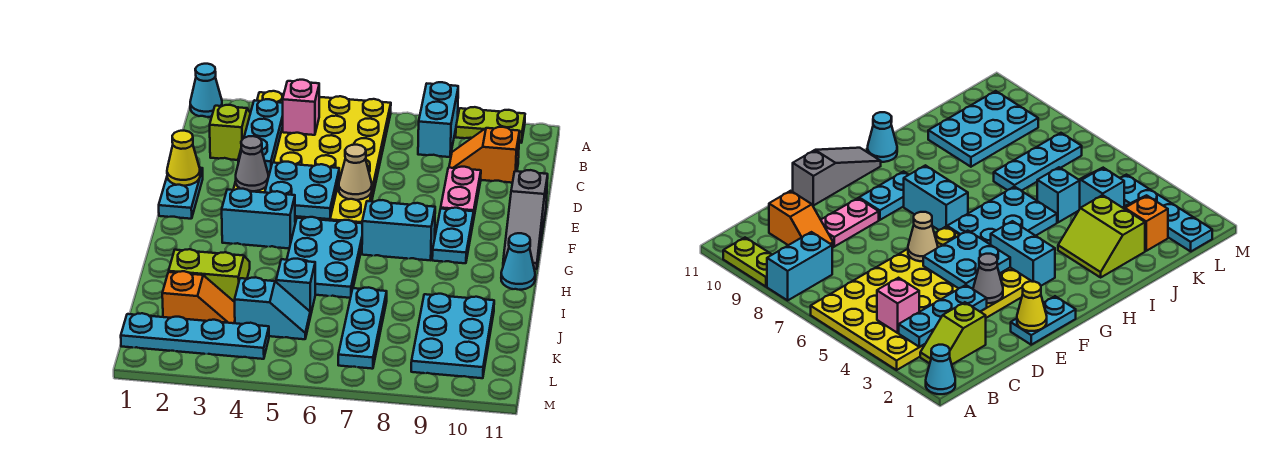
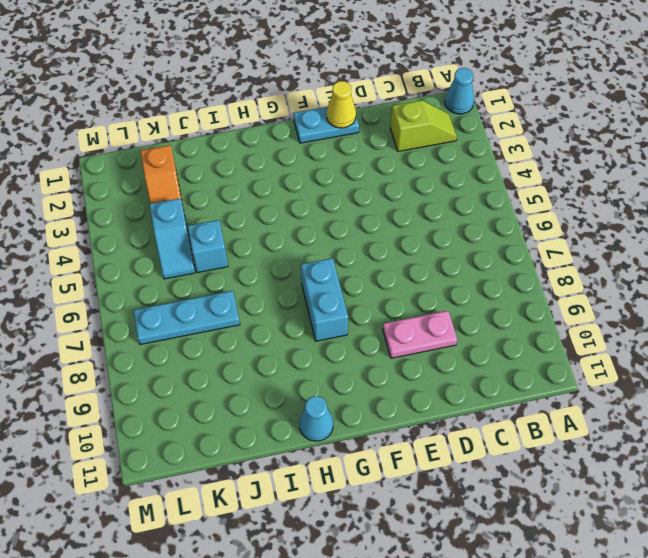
none -> yellow plate A3:F6 level 1
none -> cyan brick A8:B8 level 1
none -> lime plate A9:A10 level 1

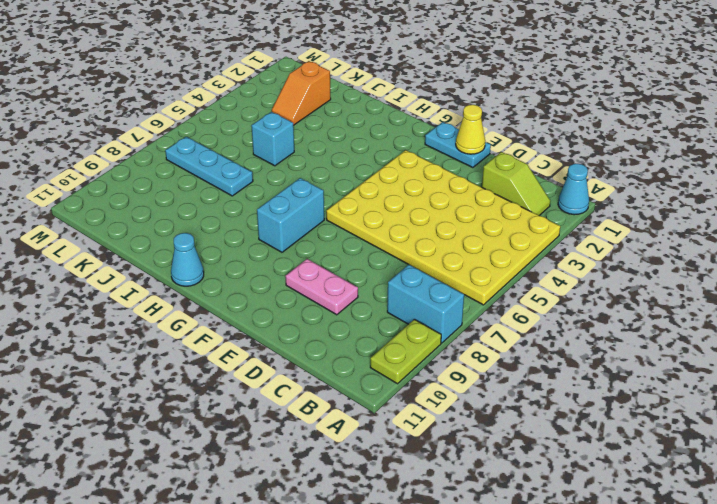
none -> orange slope C9:C10 level 1 top 10
none -> grey slope E11:G11 level 1 top E
none -> cyan plate F9:G9 level 1

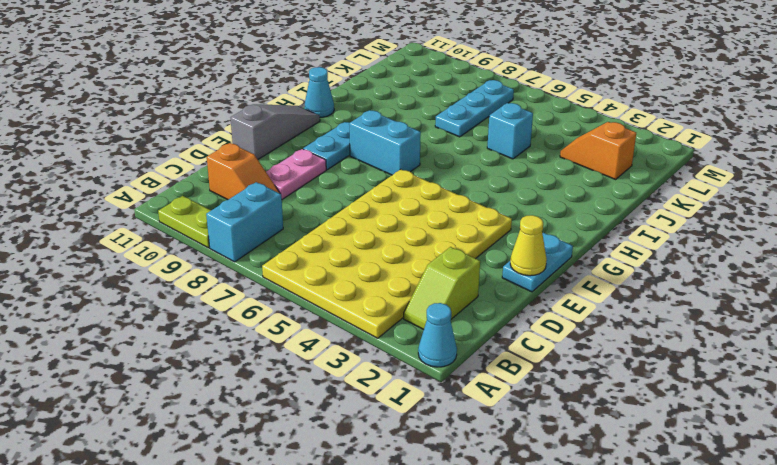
none -> cyan brick G3:G4 level 1
none -> cyan plate G5:I6 level 1
none -> lime slope I2:J3 level 1 top J

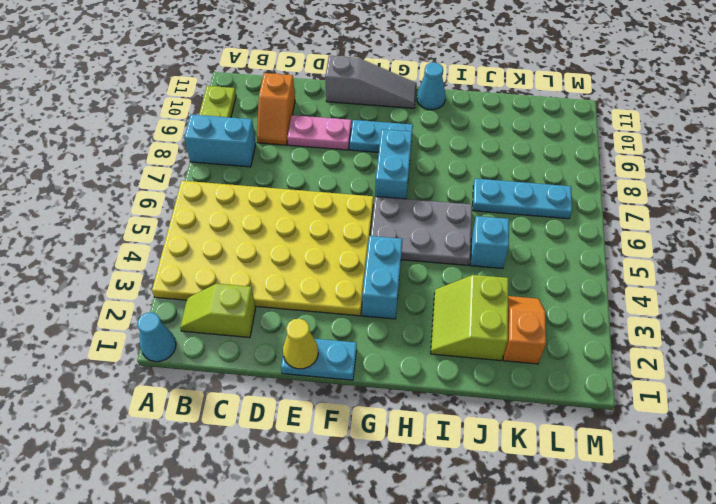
grey plate G5:I6 level 1 -> cyan plate G5:I6 level 1
none -> cyan plate J9:L10 level 1
none -> cyan slope K4:K5 level 1 top 4
none -> cyan plate L1:L4 level 1

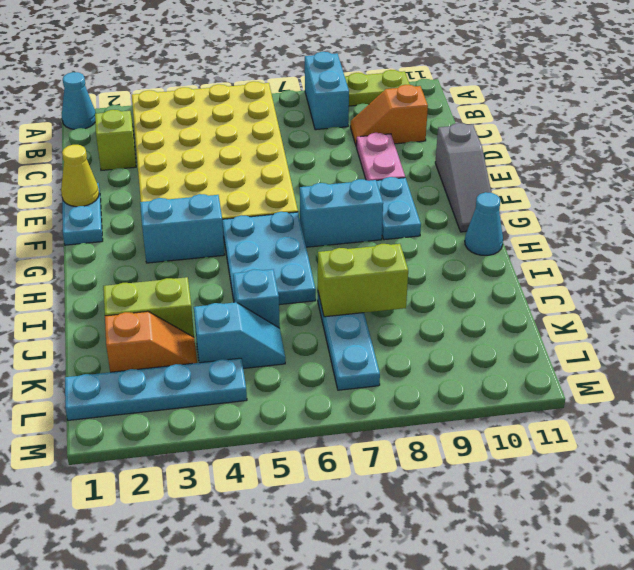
lime brick J7:J8 level 2 -> none
none -> cyan plate J9:L10 level 1
none -> cyan plate B3:D3 level 2
none -> pink brick B4 level 2

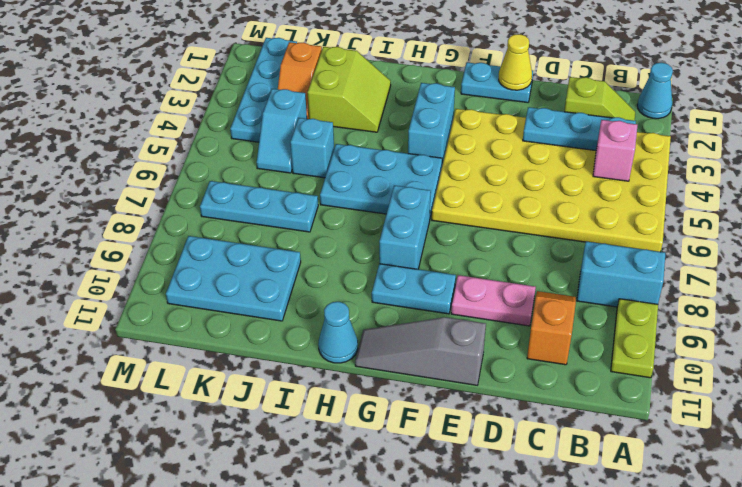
none -> grey cone E3 level 2
none -> cyan plate E4:F5 level 2
none -> tan cone E6 level 2

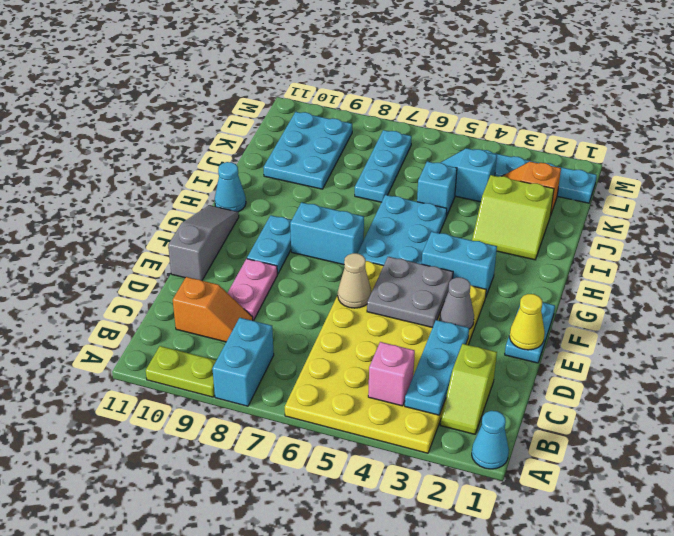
grey plate E4:F5 level 2 -> cyan plate E4:F5 level 2

